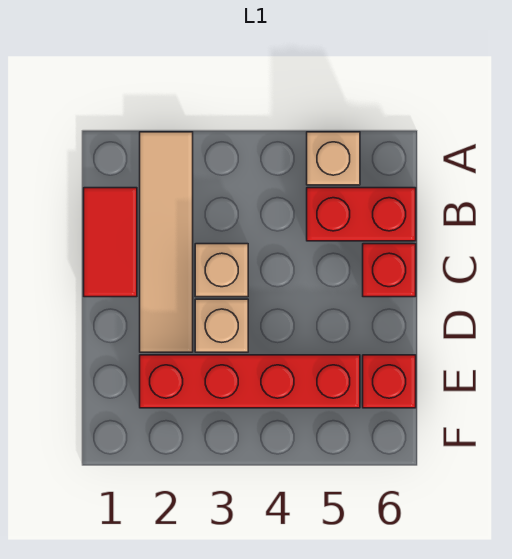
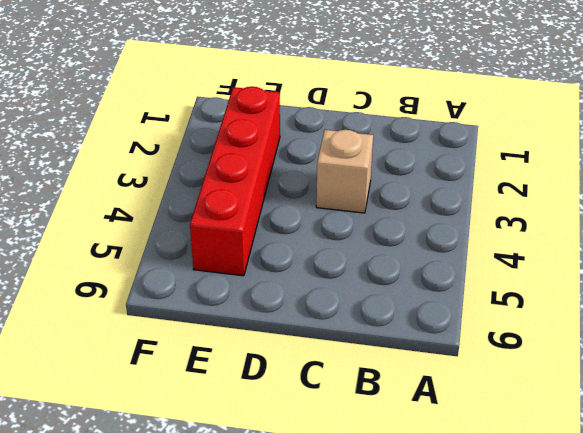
none -> tan tile A2:D2 level 1
none -> tan brick A5 level 1

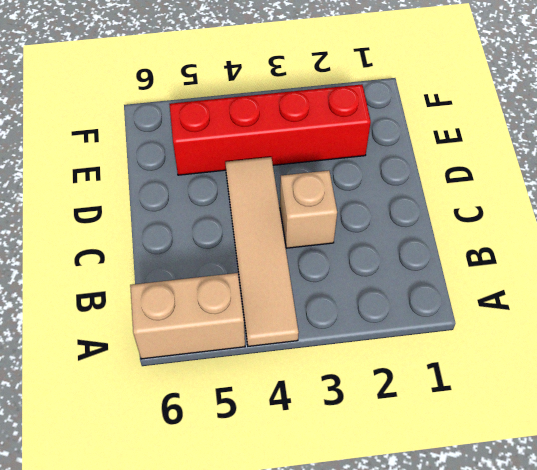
tan tile A4:D4 level 1 -> tan tile A2:D2 level 1
tan brick A5:A6 level 1 -> tan brick A5 level 1
none -> red tile B1:C1 level 1
none -> red brick B5:B6 level 1

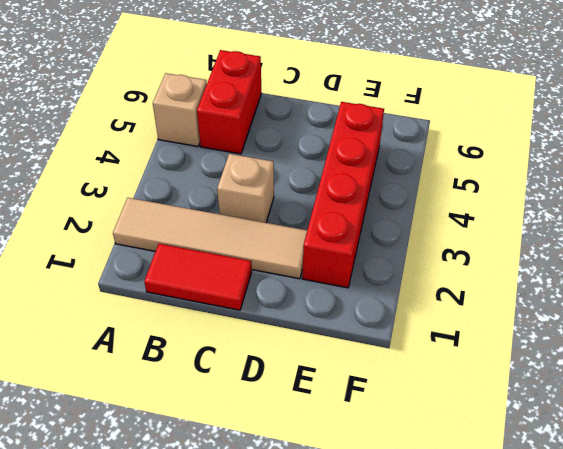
none -> red brick C6 level 1
none -> tan brick D3 level 1

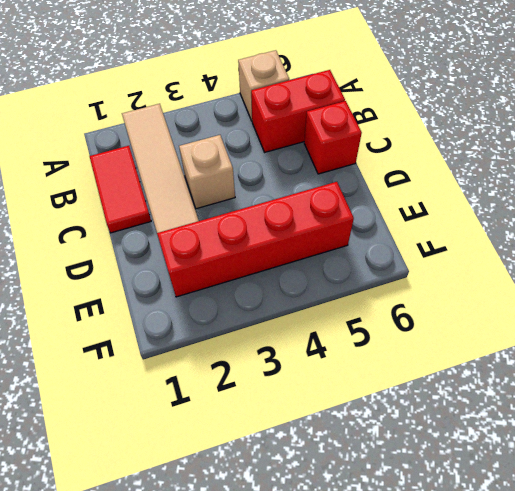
none -> tan brick D3 level 1
none -> red brick E6 level 1

